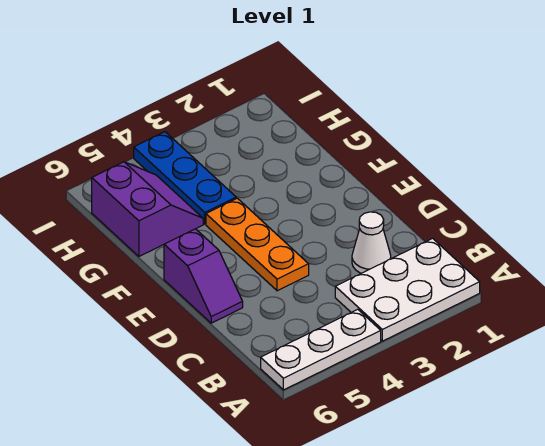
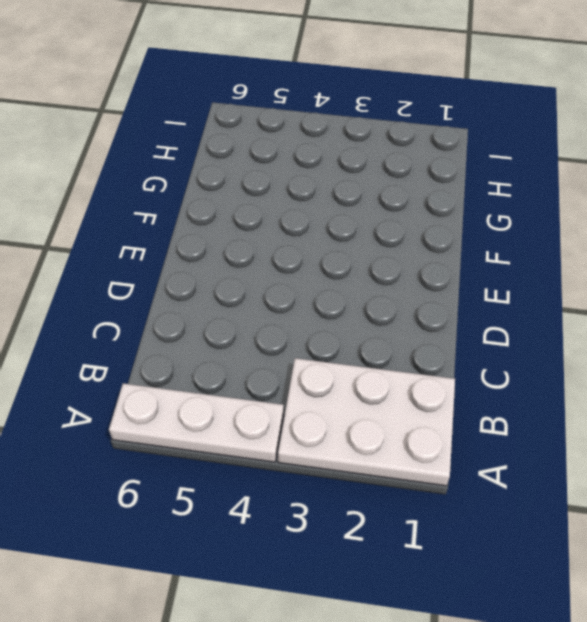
none -> white cone C2 level 1
none -> orange plate D4:F4 level 1

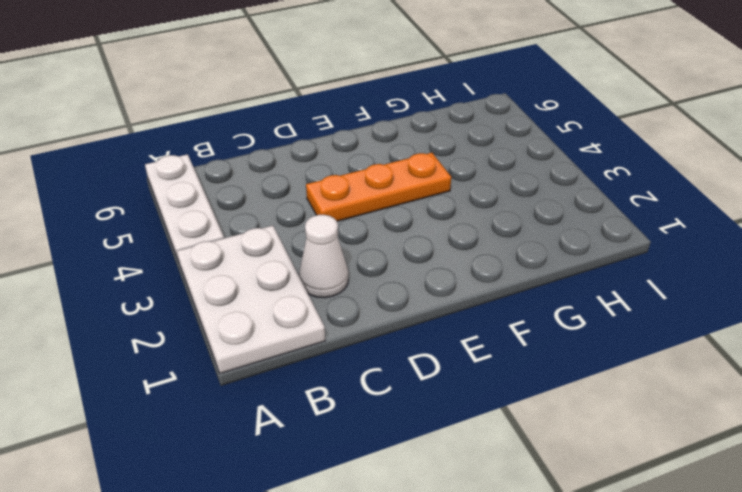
none -> purple slope D6:E6 level 1 top E
none -> blue plate G4:I4 level 1

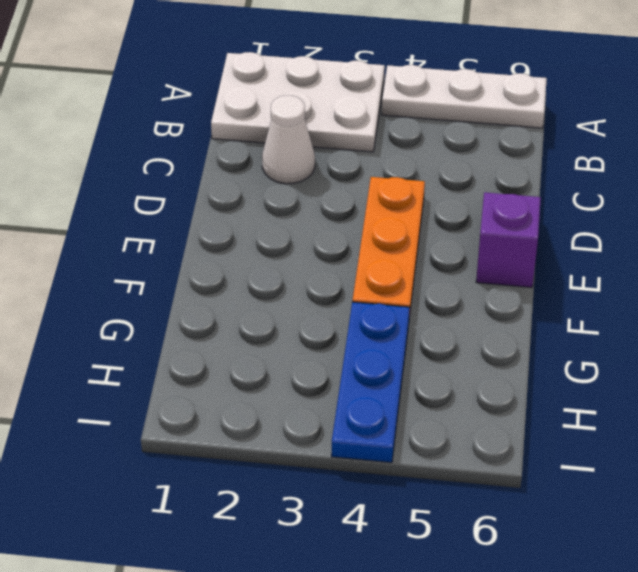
none -> purple slope G5:H6 level 1 top 6

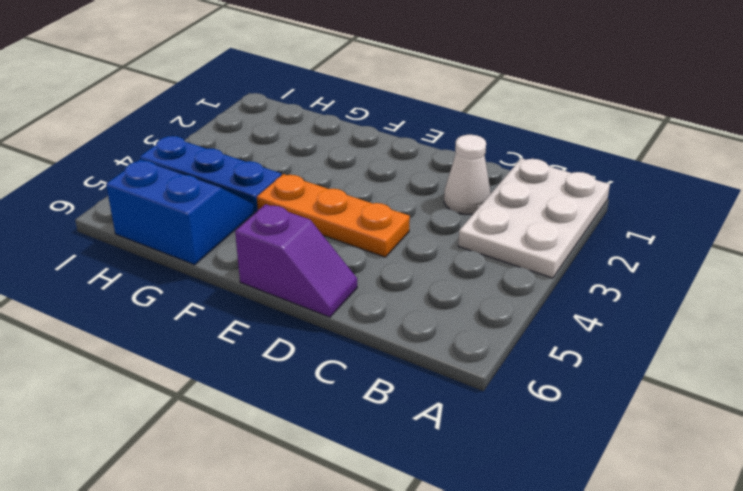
blue slope G5:H6 level 1 top 6 -> purple slope G5:H6 level 1 top 6
none -> white plate A4:A6 level 1

